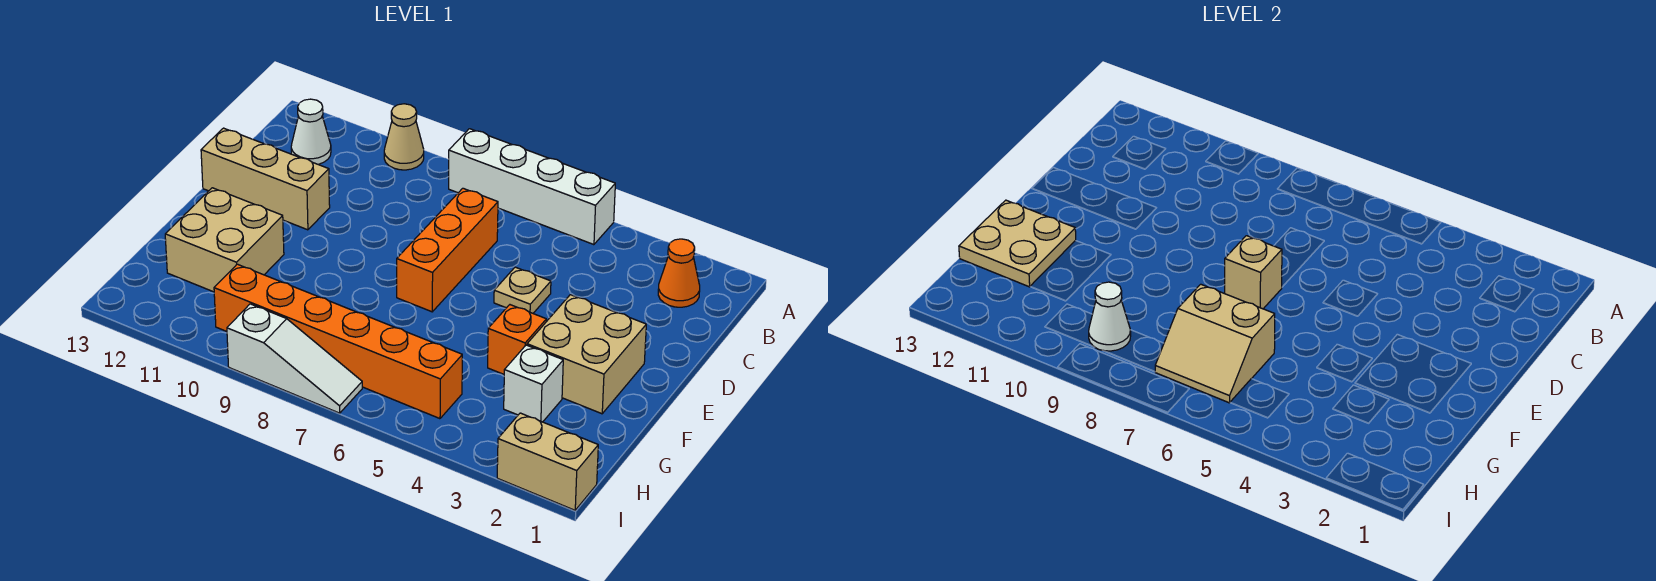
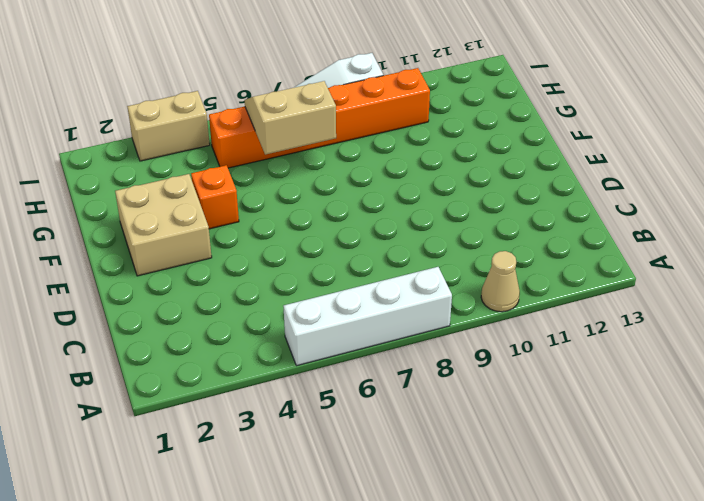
tan brick I3:I4 level 1 -> tan brick I1:I2 level 1
none -> orange cone B2 level 1
none -> white cone B12 level 1
none -> orange brick C7:E7 level 1

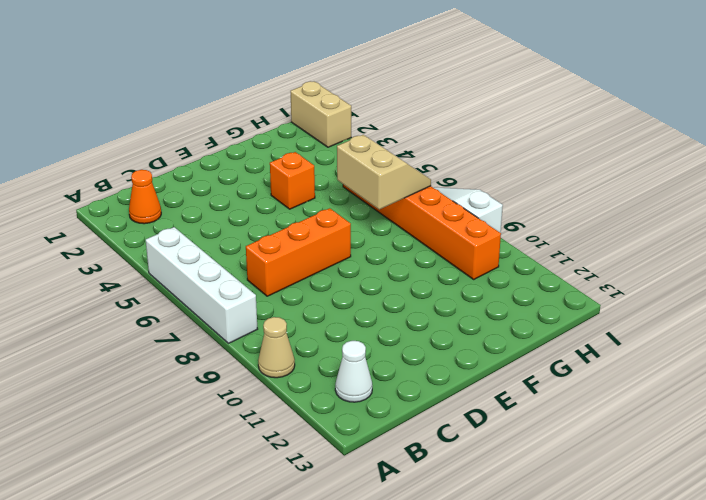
none -> tan plate D5 level 1
none -> tan brick D11:D13 level 1
none -> tan brick E2:F3 level 1

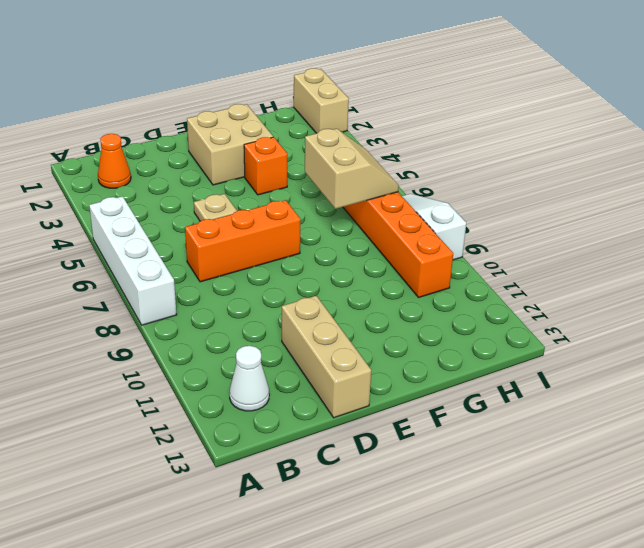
none -> tan cone A10 level 1
none -> tan brick F11:G12 level 1
none -> white brick G3 level 1

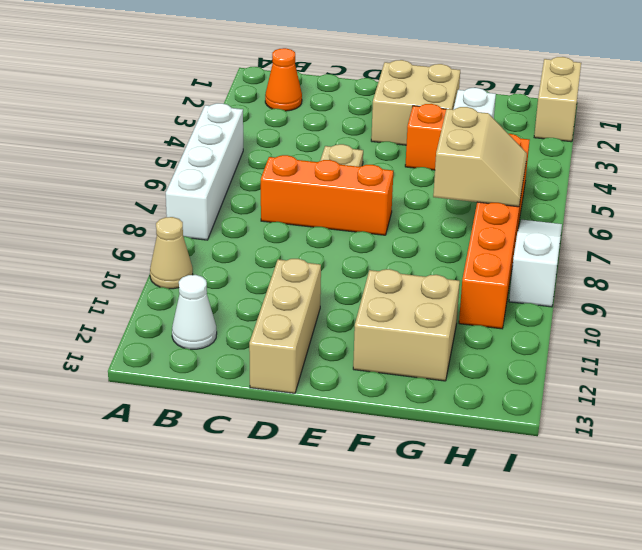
none -> tan brick E7 level 2
none -> tan plate F12:G13 level 2
none -> white cone H9 level 2

